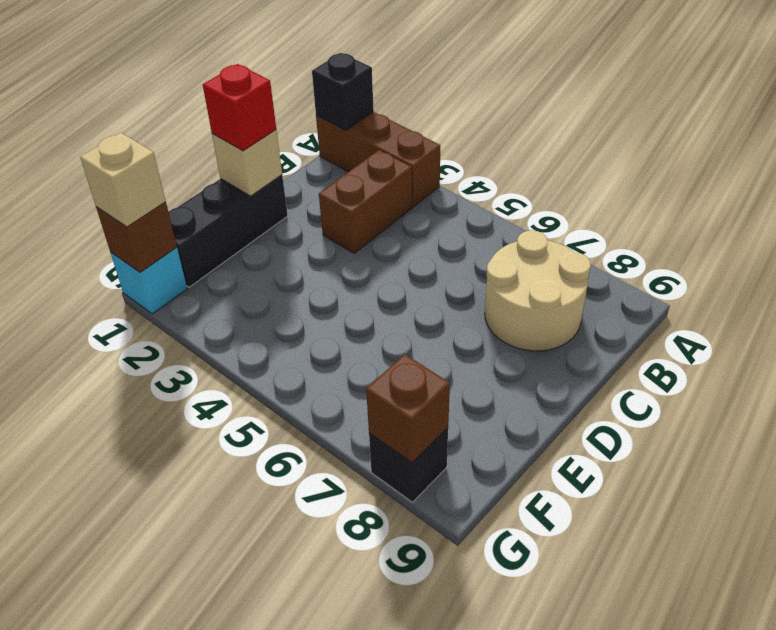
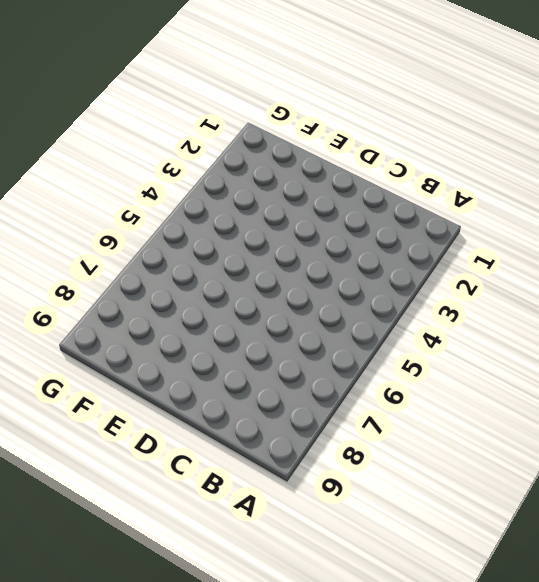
none -> brown brick A1:A3 level 1
none -> brown brick B3:C3 level 1
none -> tan round brick B7:C8 level 1

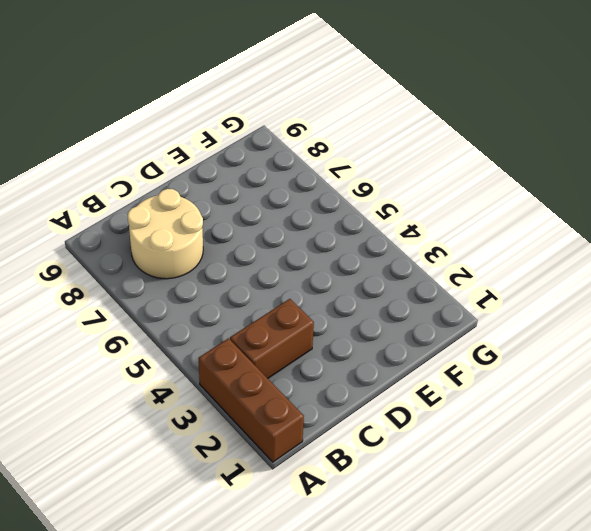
none -> black brick D1:F1 level 1
none -> cyan brick G1 level 1
none -> black brick G8 level 1

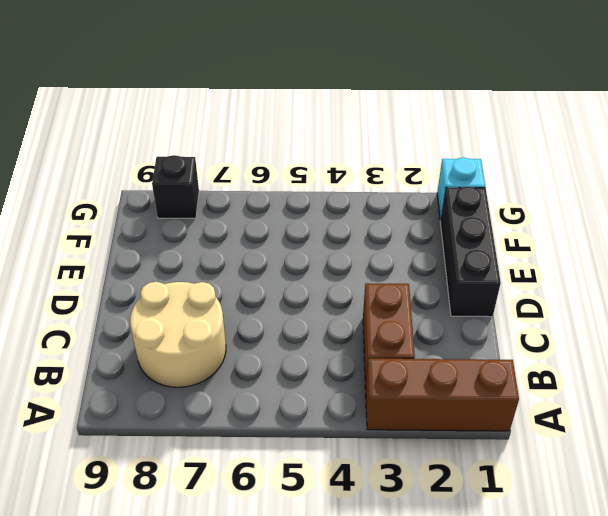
none -> black brick A1 level 2
none -> tan brick D1 level 2
none -> brown brick G1 level 2

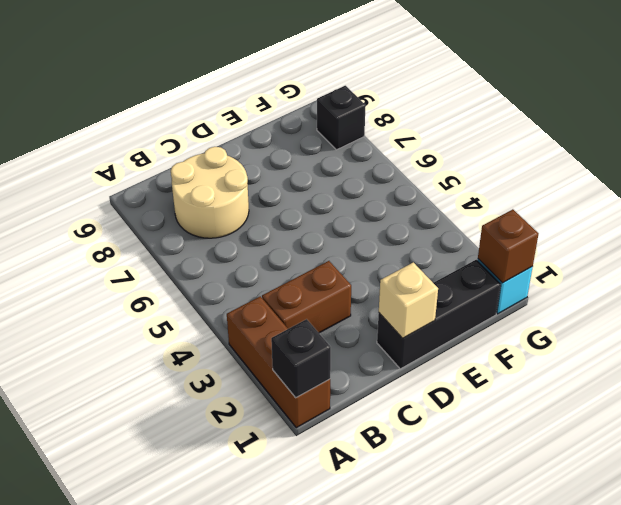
none -> brown brick G8 level 2
none -> red brick D1 level 3
none -> tan brick G1 level 3

